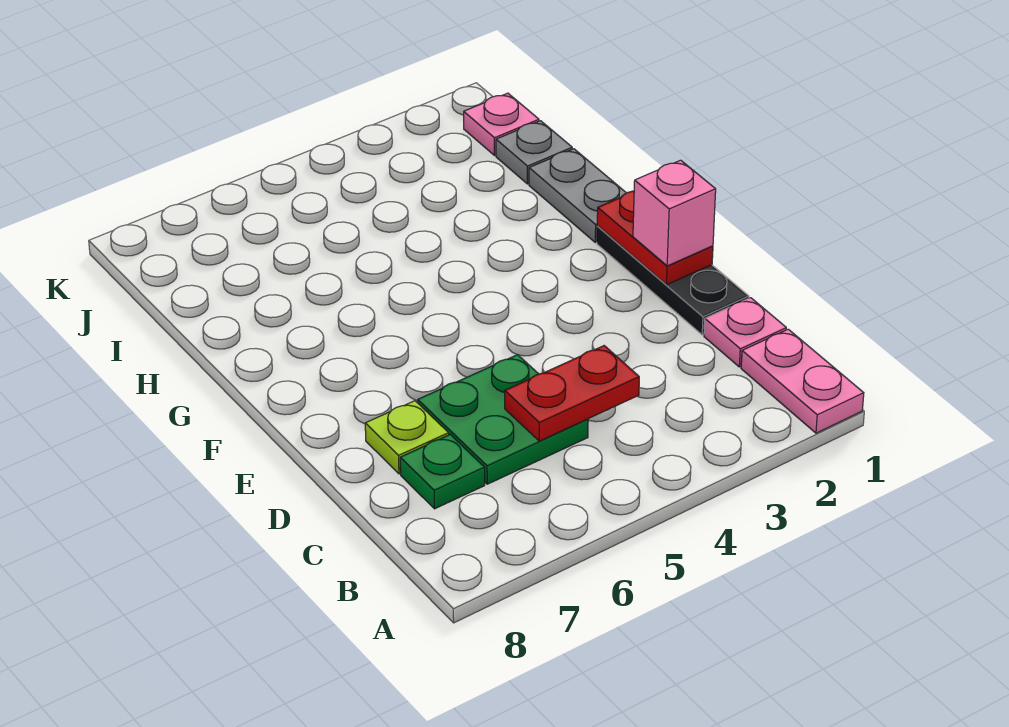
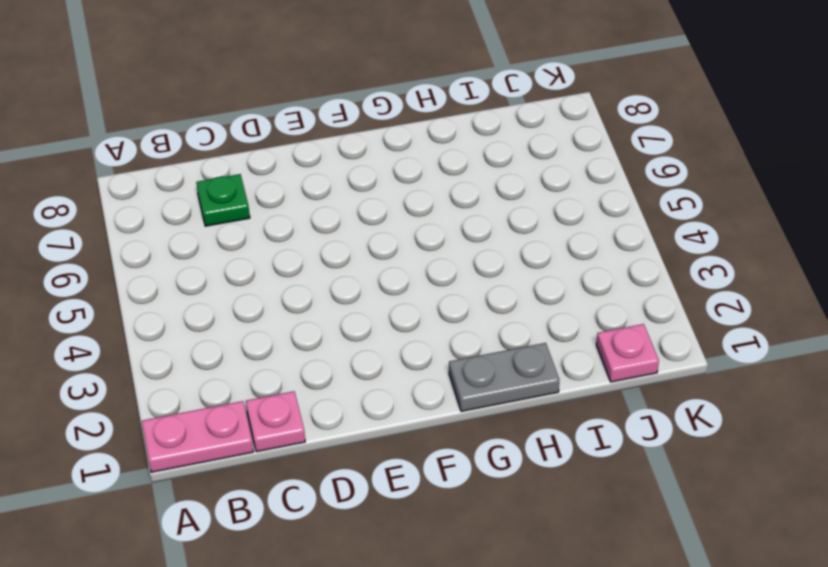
none -> green plate C5:D6 level 1
none -> black plate D1:F1 level 1
none -> lime plate D7 level 1

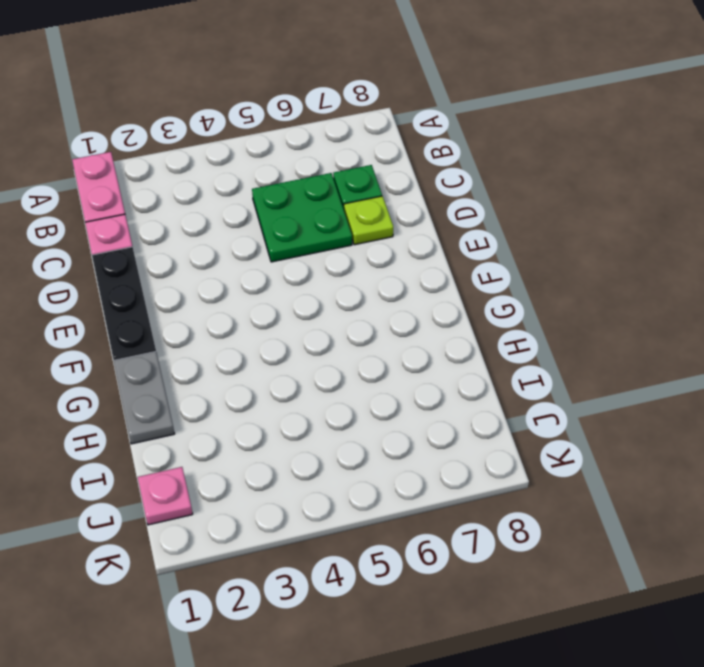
none -> grey plate I1 level 1
none -> red plate C4:C5 level 2
none -> red plate E1:F1 level 2

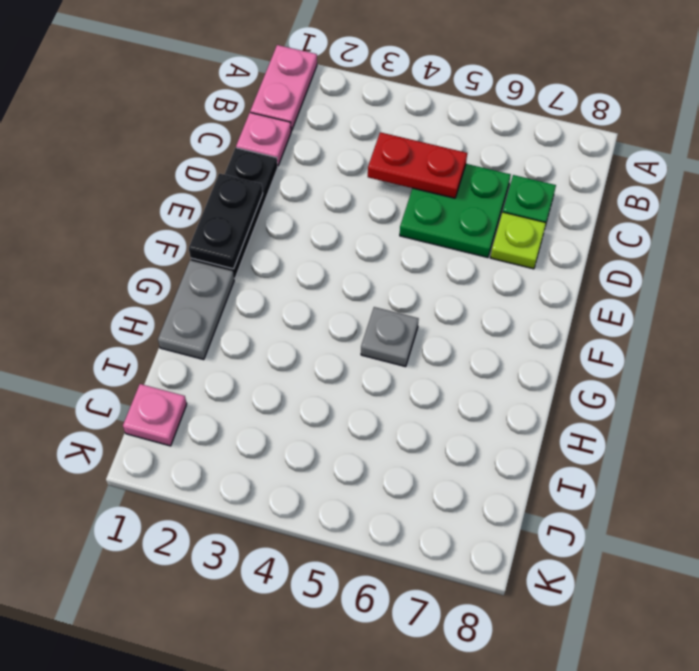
black plate E1:F1 level 2 -> red plate E1:F1 level 2
grey plate G5 level 1 -> grey plate I1 level 1
none -> pink brick E1 level 3

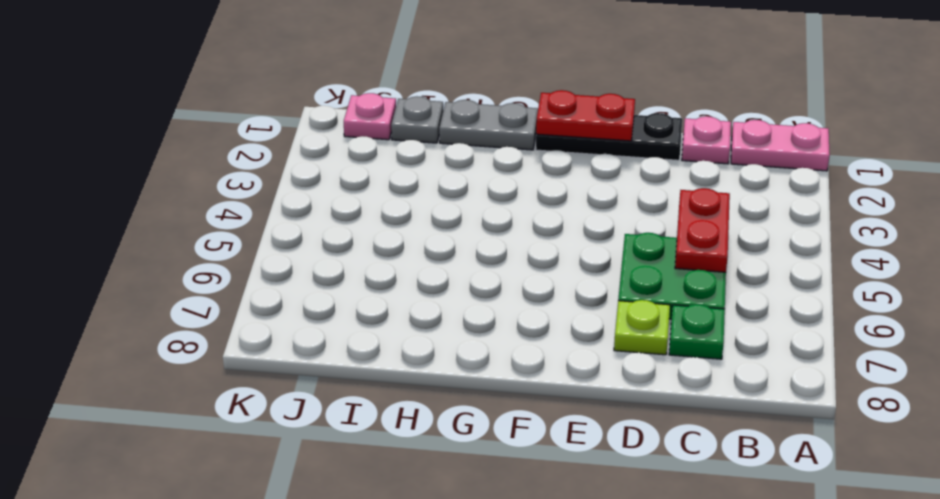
none -> pink brick E1 level 3

